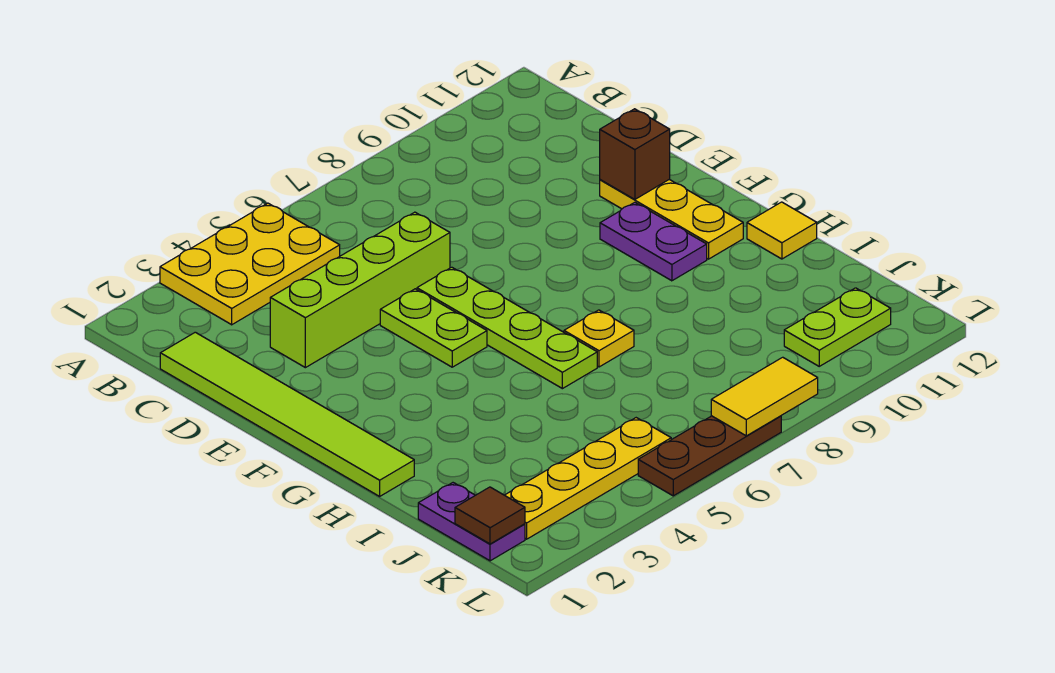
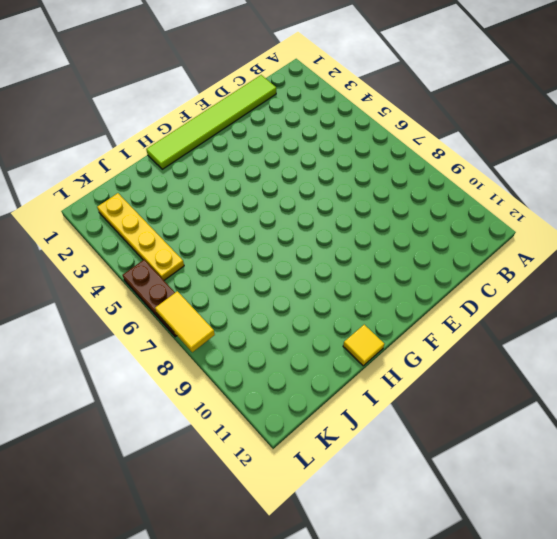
none -> yellow plate A3:B5 level 1
none -> lime brick D3:D6 level 1
none -> lime plate E5:F5 level 1

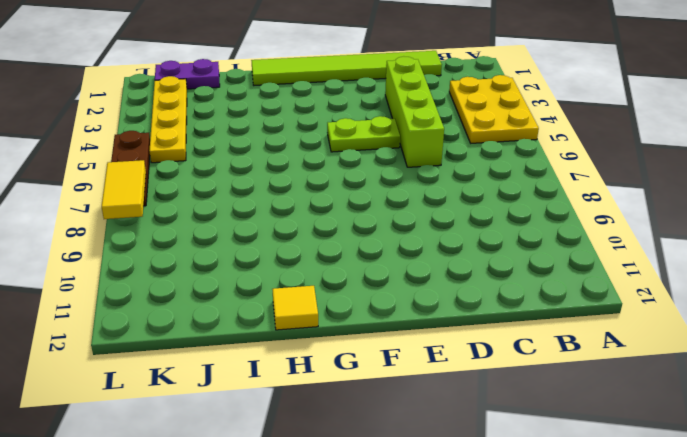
none -> lime plate E6:H6 level 1
none -> yellow plate E11:G11 level 1
none -> purple plate F10:G10 level 1

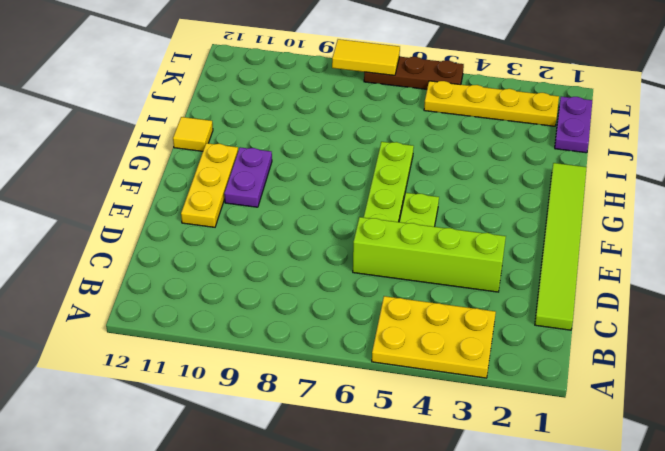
none -> yellow plate H7 level 1
none -> lime plate K10:K11 level 1
none -> brown brick E11 level 2

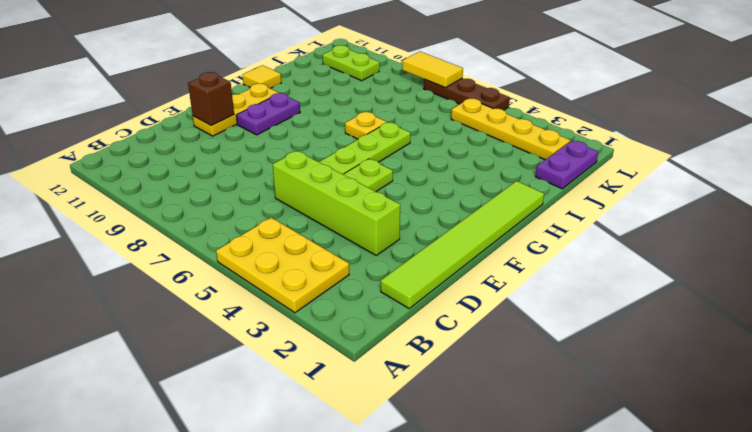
none -> brown tile K1 level 2

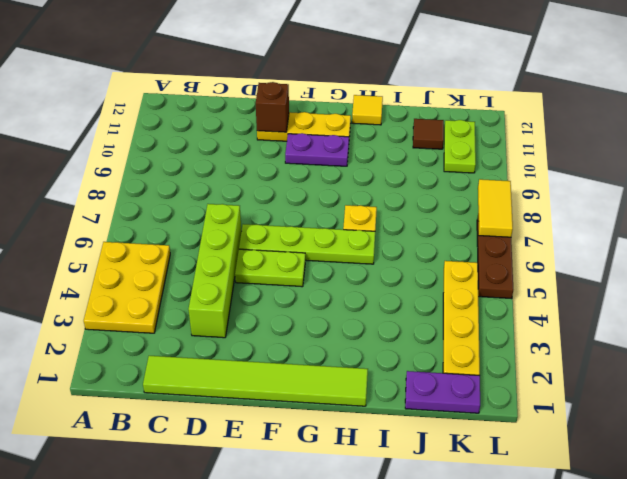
brown tile J11 level 1 -> brown tile K1 level 2

